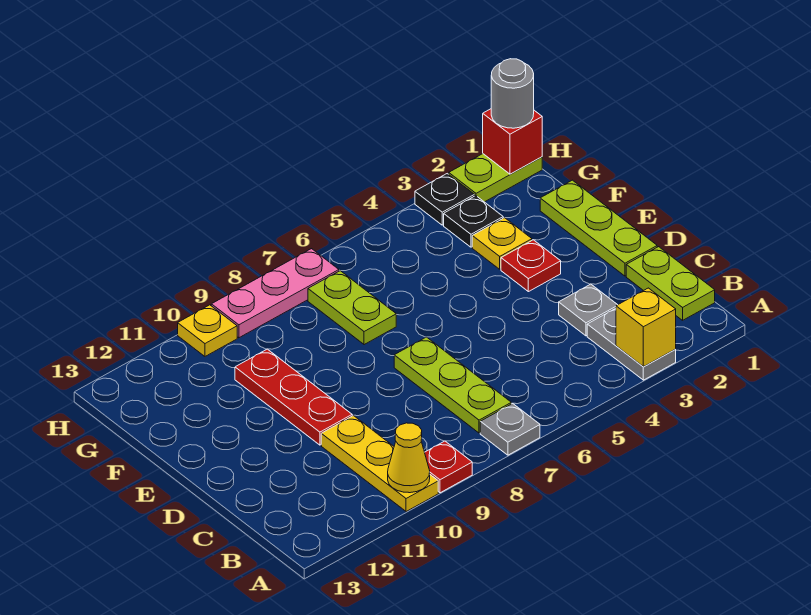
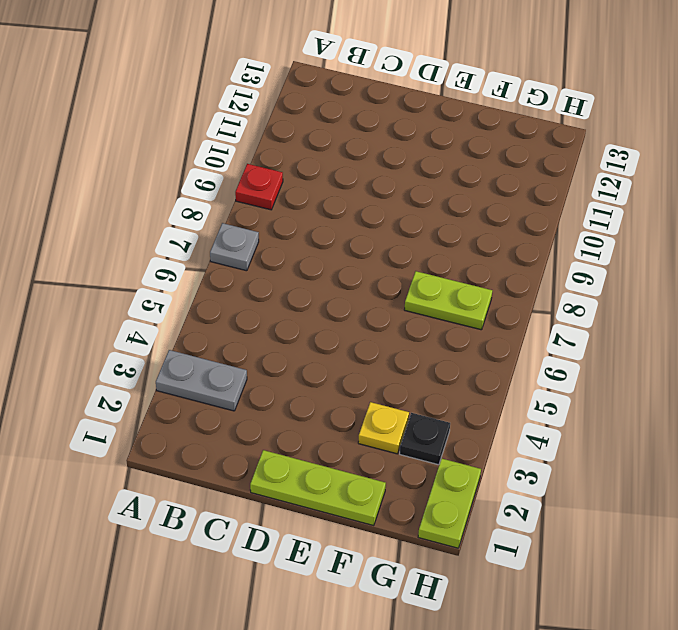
none -> yellow plate A10:C10 level 1
none -> lime plate B1:C1 level 1
none -> lime plate B7:D7 level 1

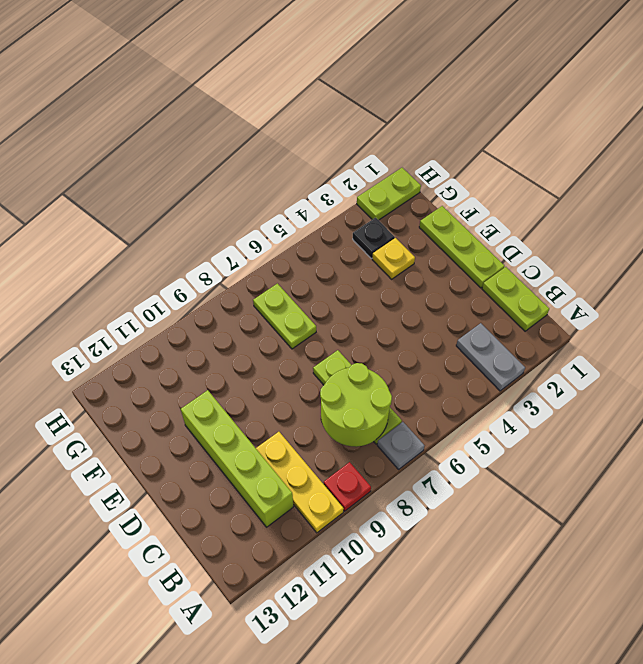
lime round brick B7:C8 level 2 -> none
lime brick B11:E11 level 1 -> none
none -> grey plate C3 level 1
none -> red plate D10:F10 level 1
none -> red plate E3 level 1

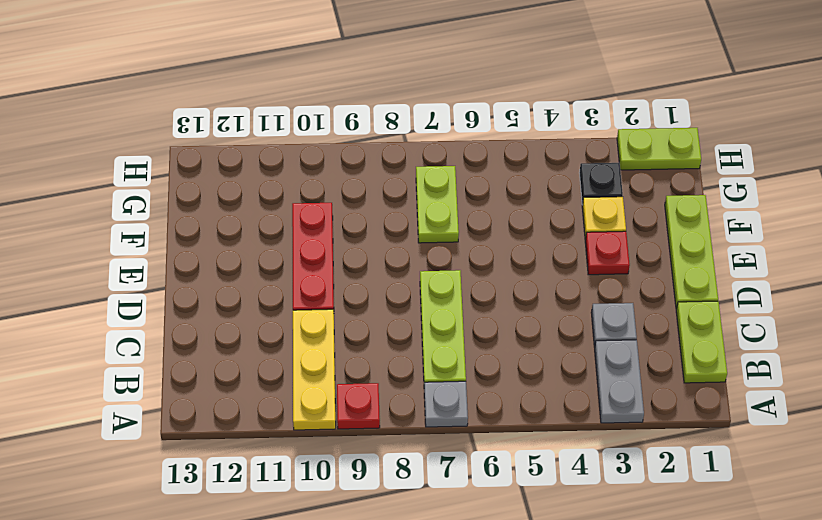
none -> black plate H3 level 1
none -> pink plate H7:H9 level 1
none -> yellow plate H10 level 1

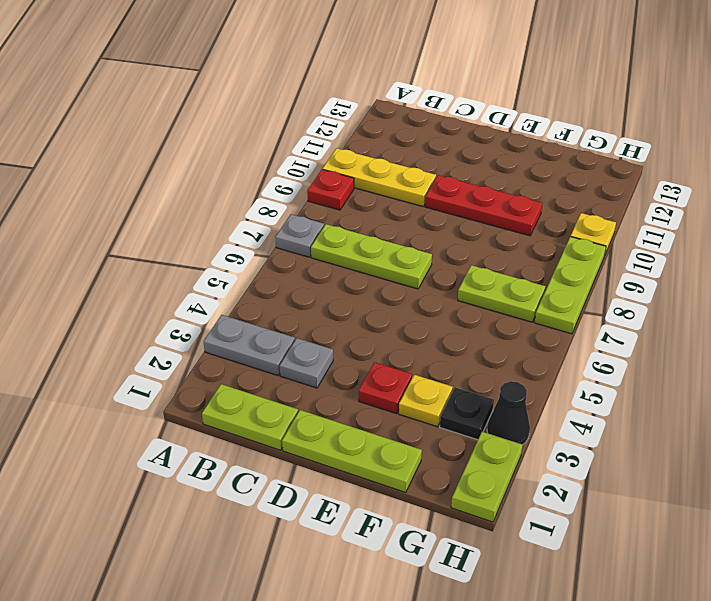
black cone H3 level 1 -> black plate H3 level 1
lime plate H7:H9 level 1 -> pink plate H7:H9 level 1
none -> yellow brick A3 level 2
none -> yellow cone A10 level 2
none -> red brick H1 level 2

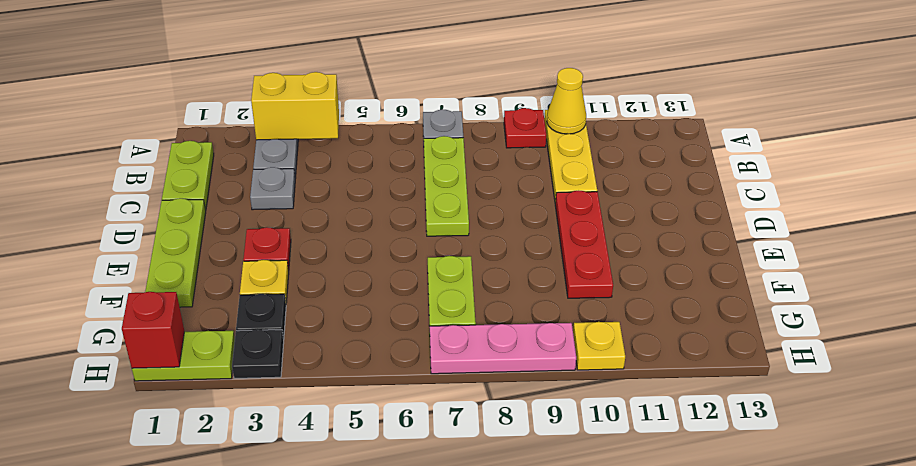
yellow brick A3:A4 level 2 -> yellow brick A3 level 2
none -> grey round brick H1 level 3

